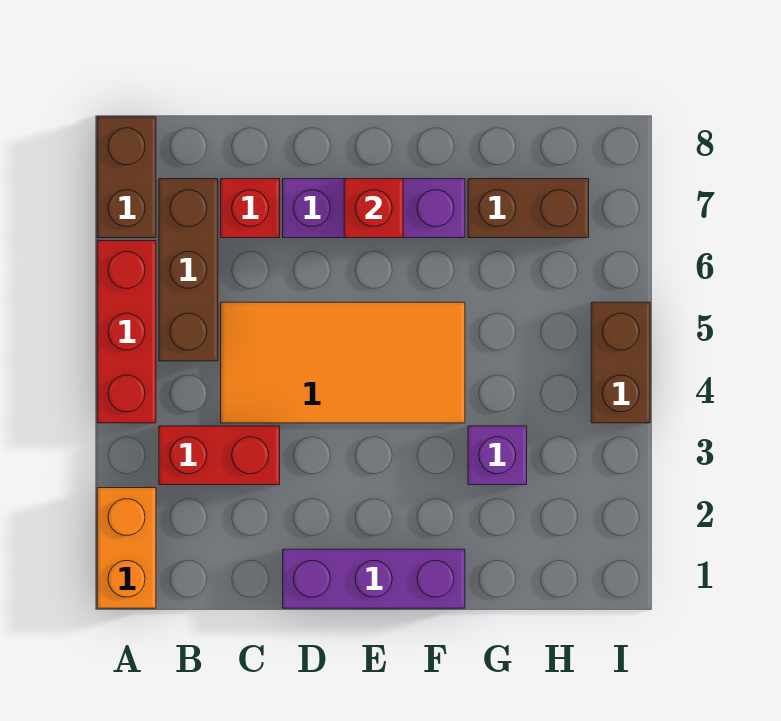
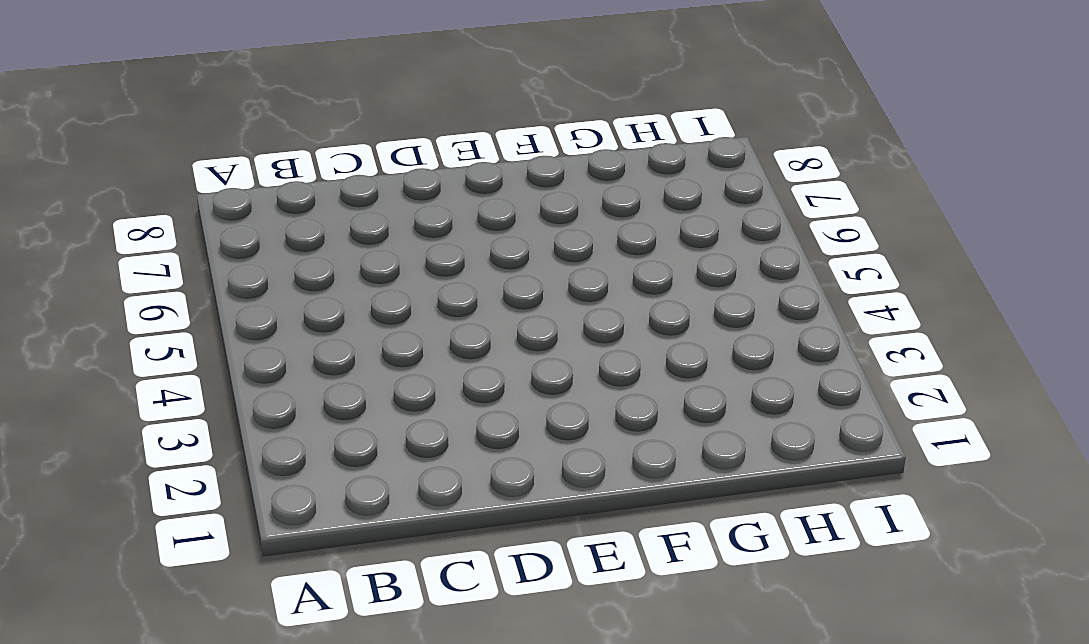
none -> orange brick A1:A2 level 1
none -> red brick A4:A6 level 1
none -> brown brick A7:A8 level 1

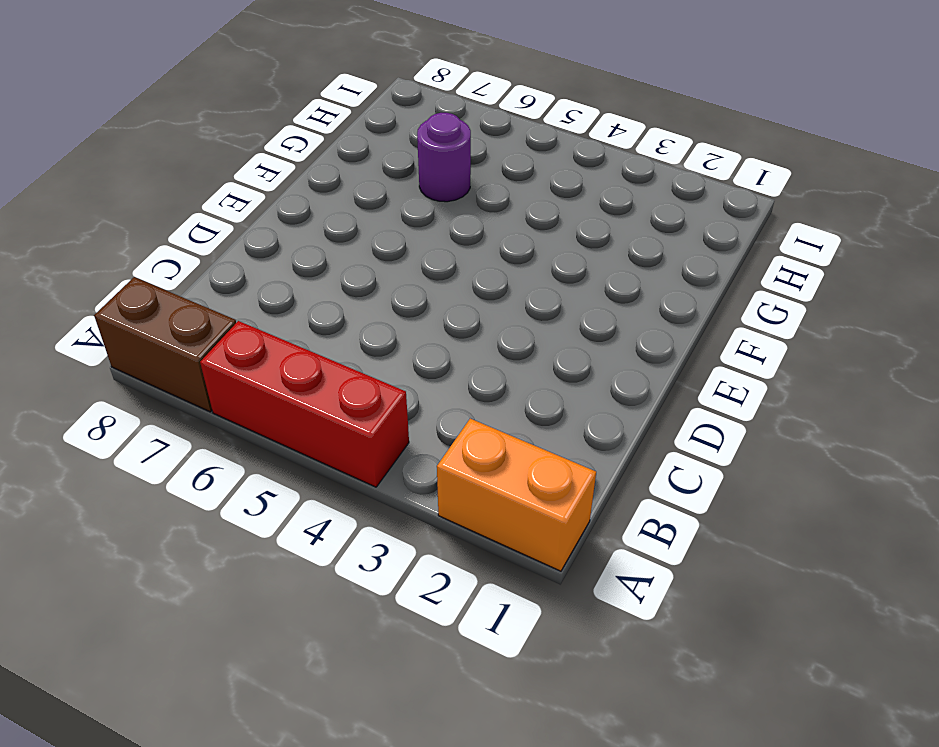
purple round brick G6 level 1 -> none
none -> red brick B3:C3 level 1
none -> brown brick B5:B7 level 1
none -> orange tile C4:F5 level 1

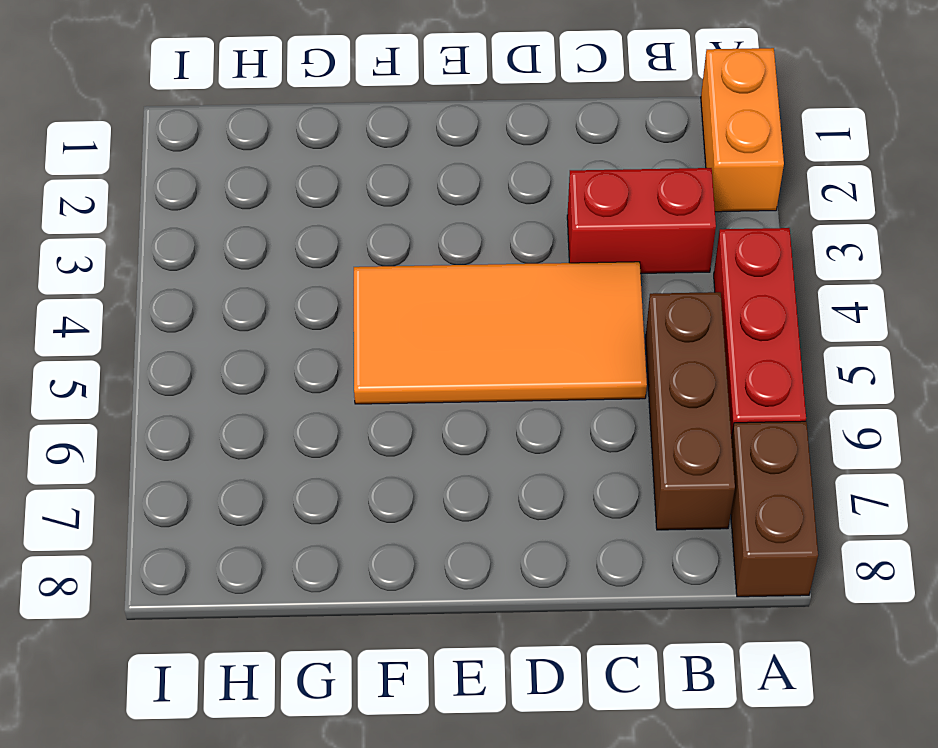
none -> red brick C7 level 1
none -> purple brick D1:F1 level 1
none -> purple brick D7:F7 level 1

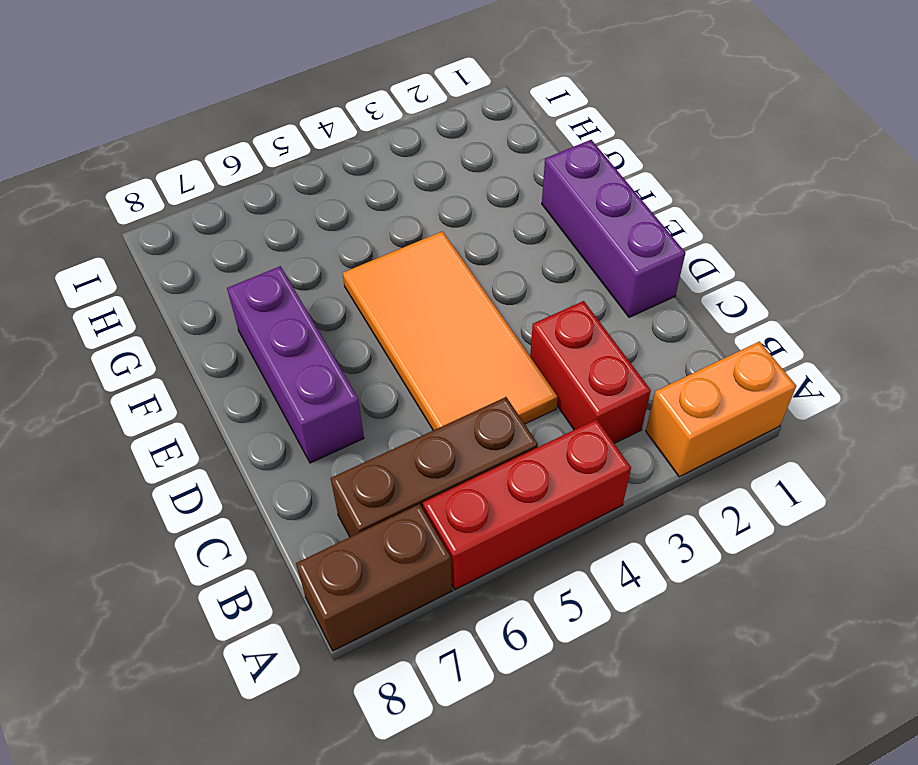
none -> red brick C7 level 1
none -> purple brick G3 level 1
none -> brown brick G7:H7 level 1

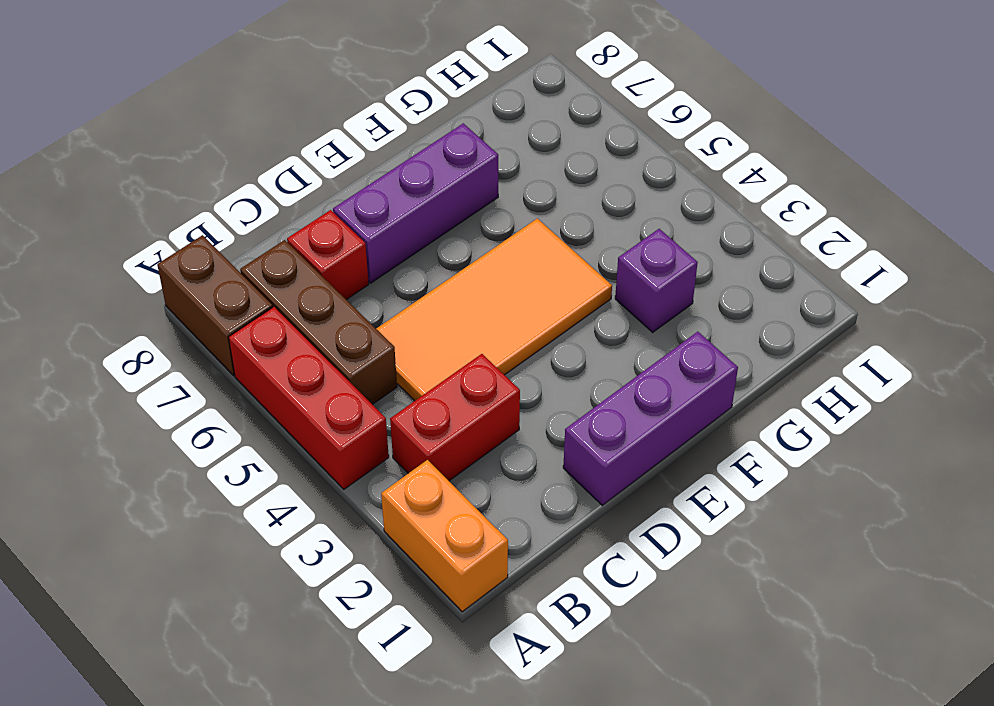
none -> brown brick G7:H7 level 1
none -> brown brick I4:I5 level 1
none -> red brick E7 level 2

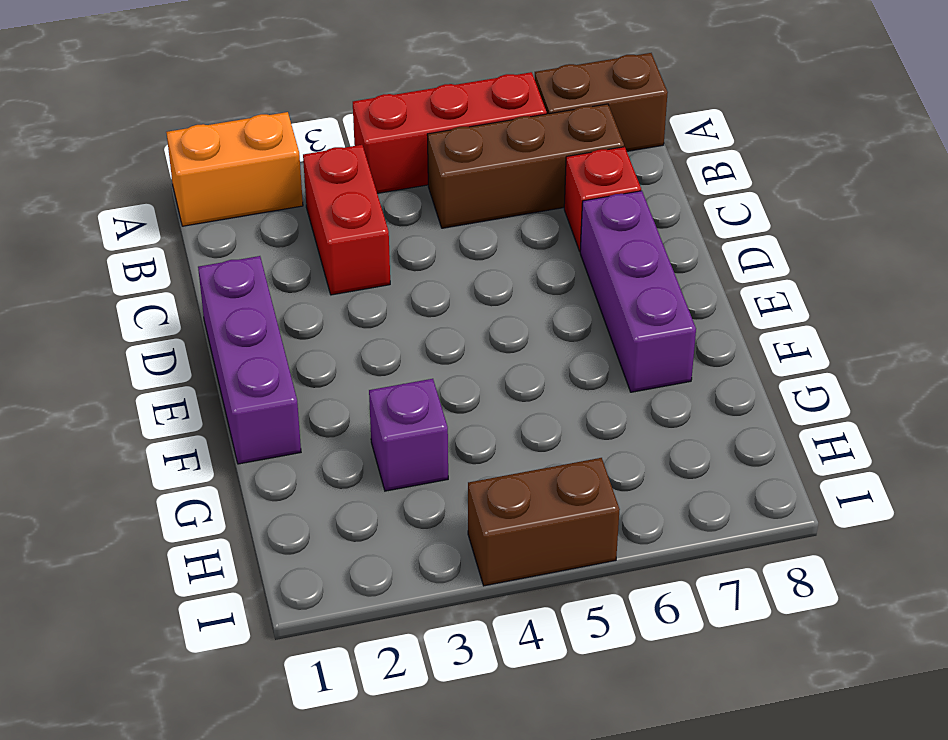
none -> orange tile C4:F5 level 1
none -> brown brick G7:H7 level 1
none -> red brick E7 level 2

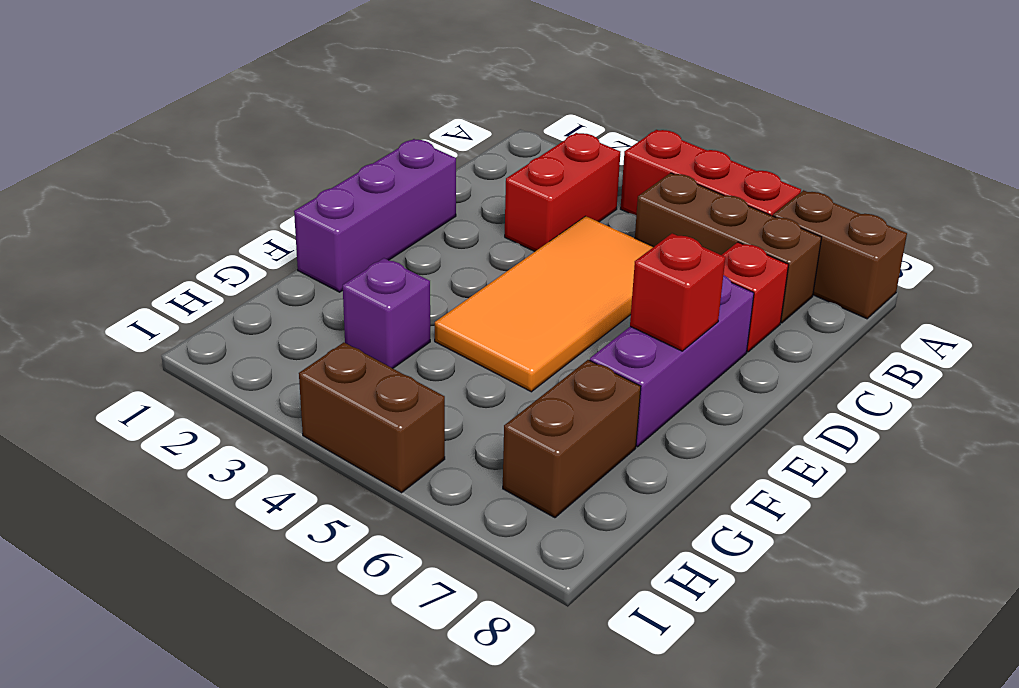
none -> orange brick A1:A2 level 1

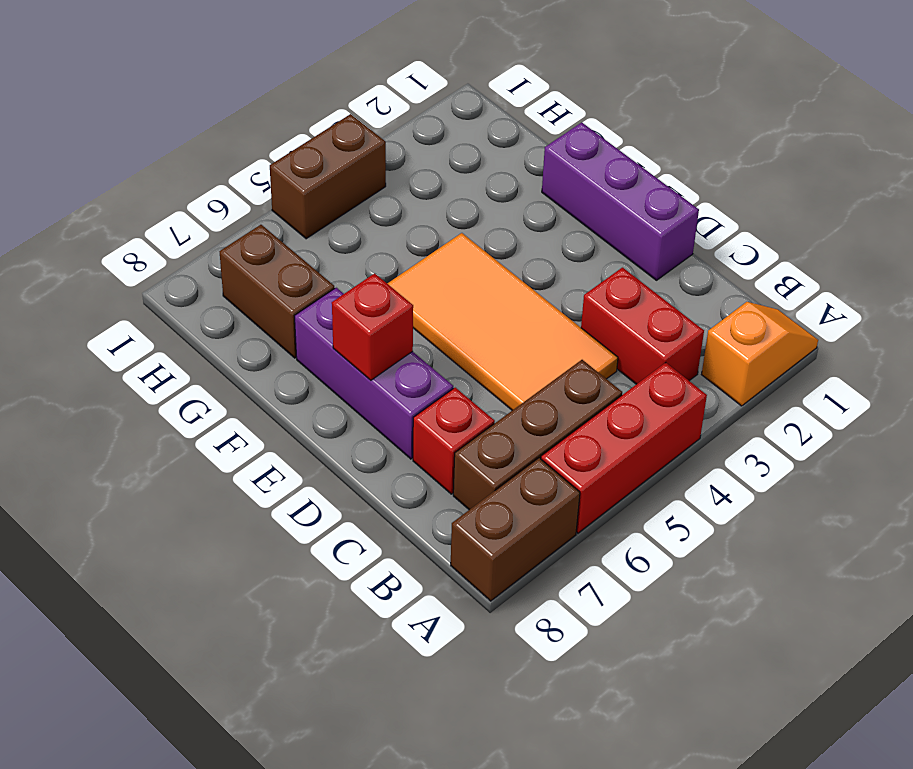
orange slope A1:A2 level 1 top 2 -> orange brick A1:A2 level 1
none -> purple brick G3 level 1

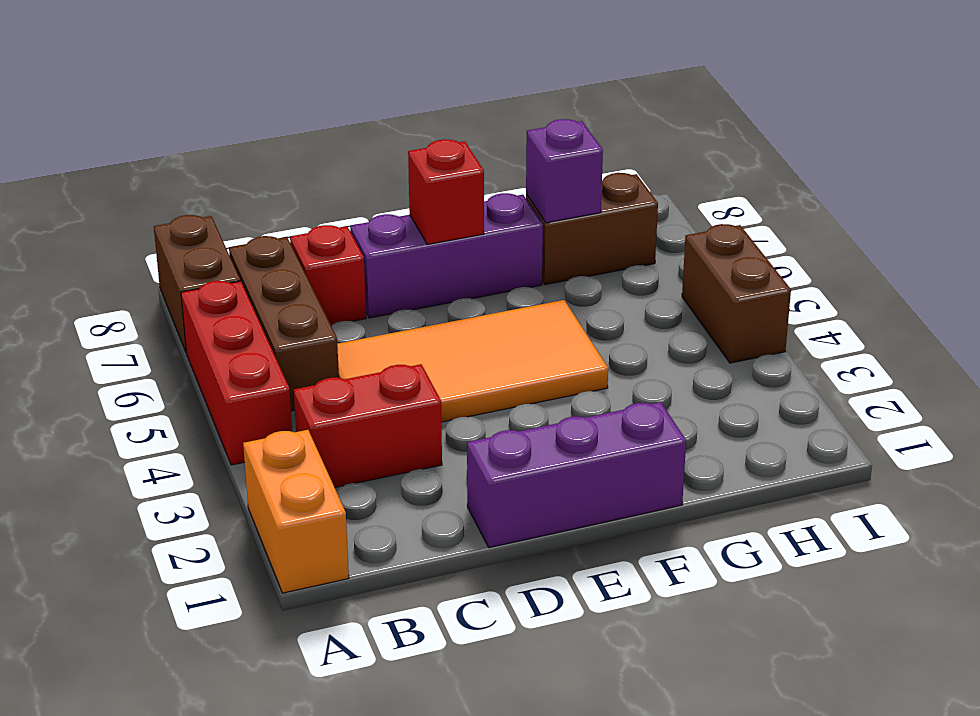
purple brick G7 level 2 -> purple brick G3 level 1

